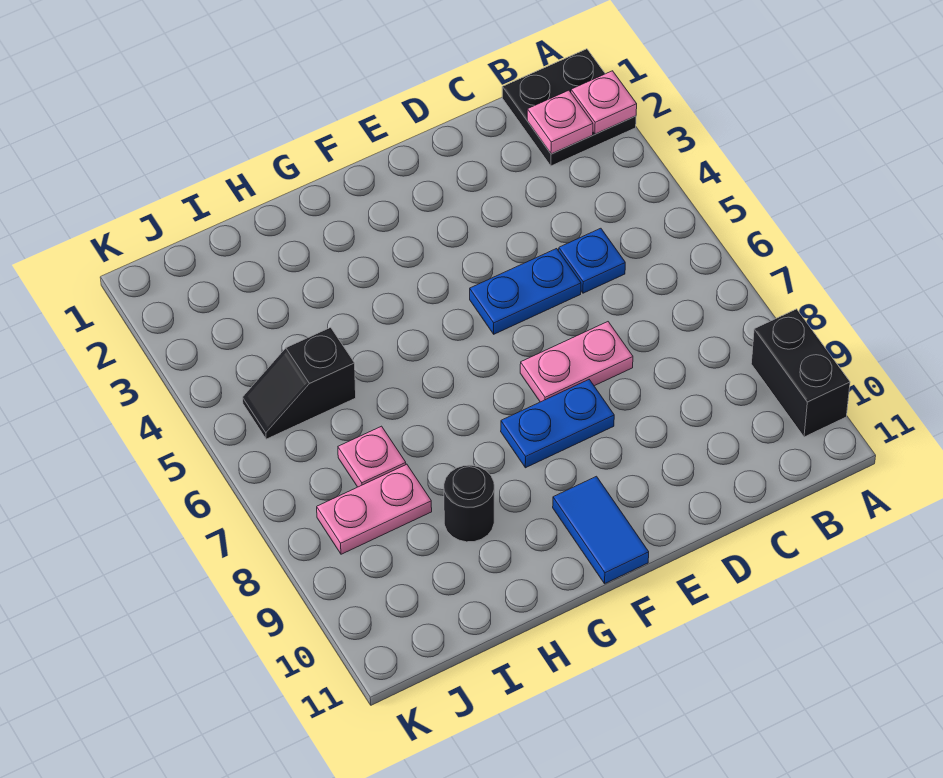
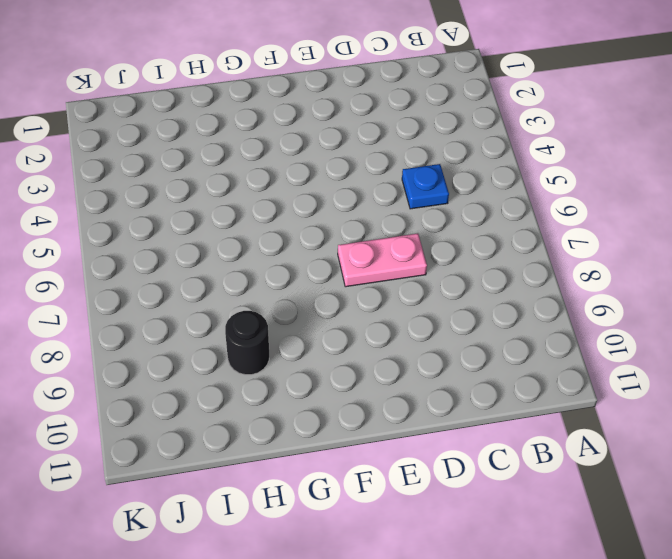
none -> black plate A1:B2 level 1
none -> black brick A9:A10 level 1
none -> blue plate D5:E5 level 1

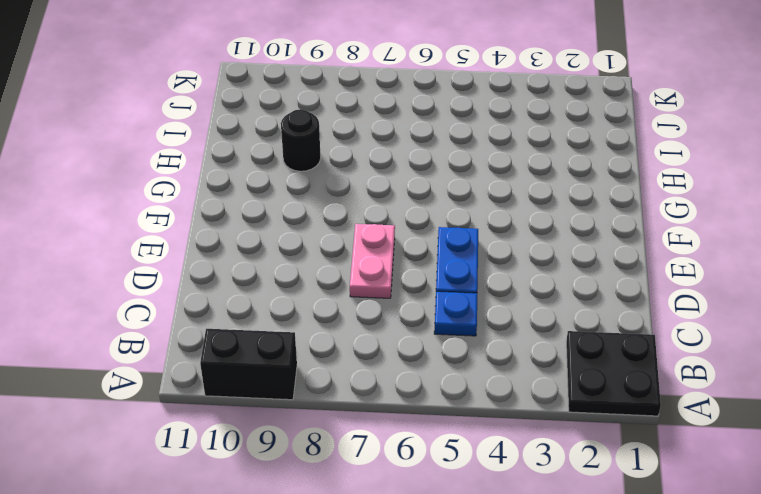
none -> blue plate E8:F8 level 1
none -> blue tile F10:F11 level 1
none -> black slope I5:J5 level 1 top I

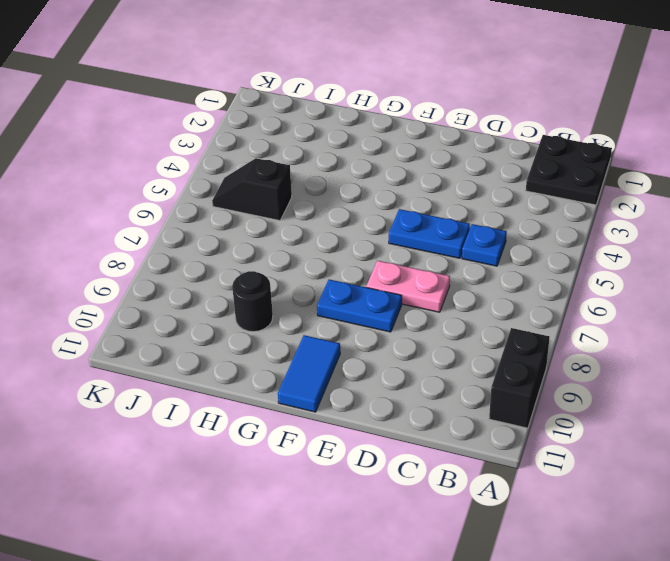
none -> pink plate I7 level 1
none -> pink plate I8:J8 level 1
none -> pink plate A2 level 2

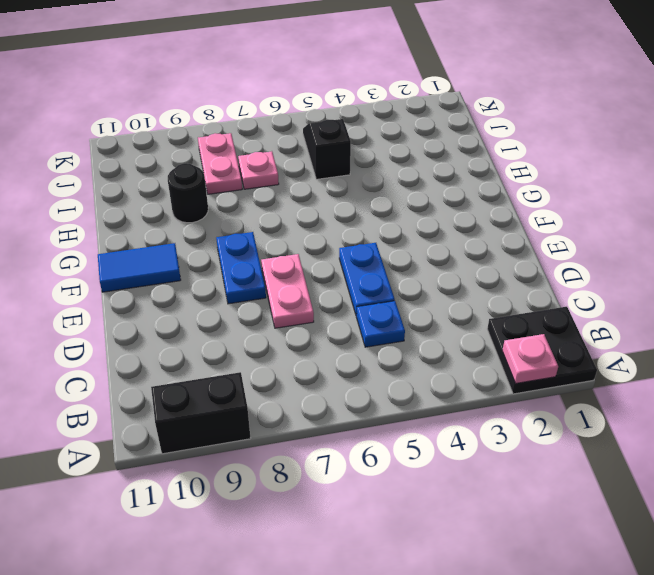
none -> pink plate B2 level 2

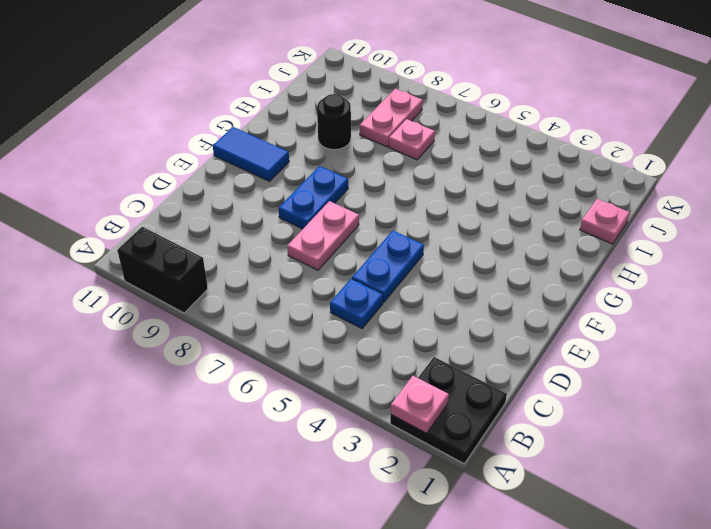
pink plate I1 level 1 -> pink plate B2 level 2
none -> black slope I5:J5 level 1 top I

